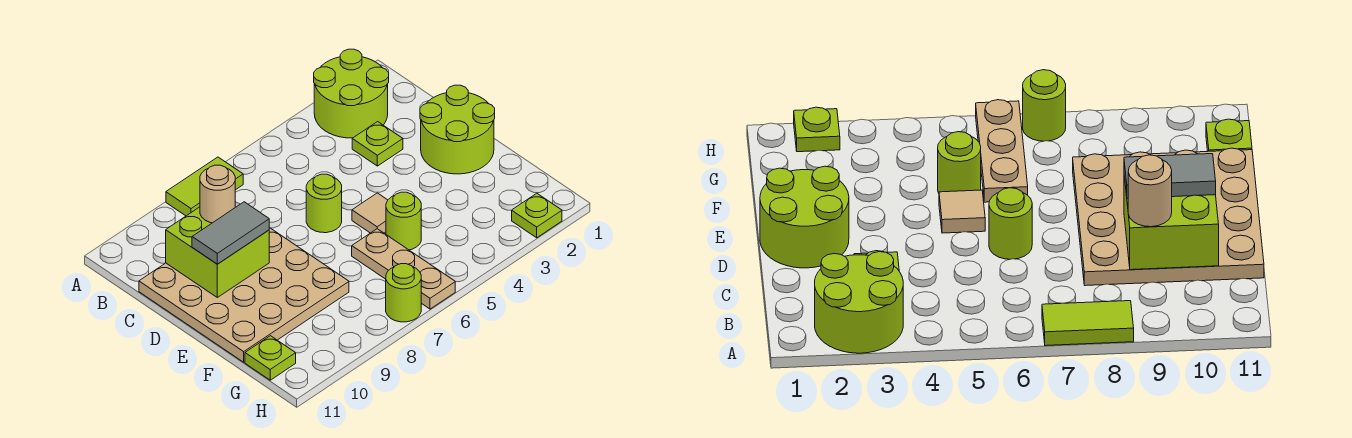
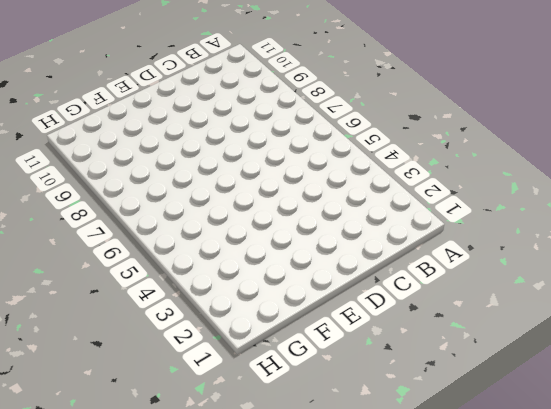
none -> lime round brick A2:B3 level 1
none -> lime tile A7:A8 level 1
none -> lime plate C3 level 1

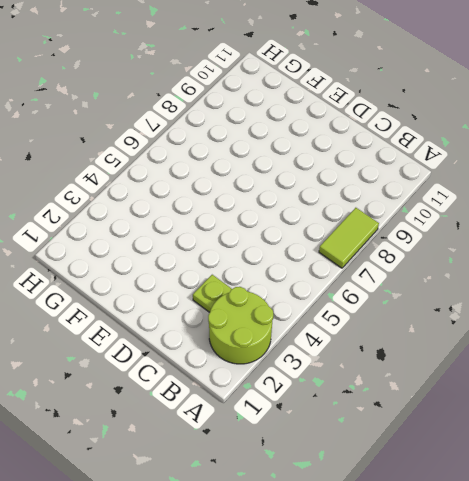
none -> tan plate C8:F11 level 1
none -> lime round brick D1:E2 level 1
none -> lime round brick D6 level 1

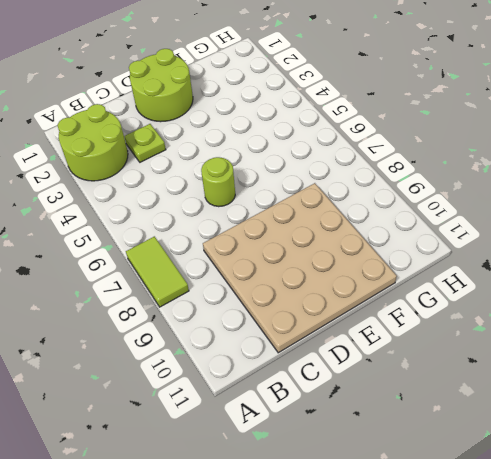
none -> tan tile E5 level 1
none -> lime round brick F5 level 1
none -> tan plate F6:H6 level 1

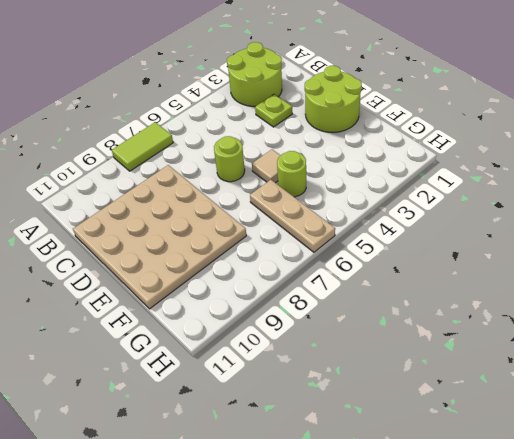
none -> lime plate G11 level 1
none -> lime plate H2 level 1
none -> lime round brick H7 level 1

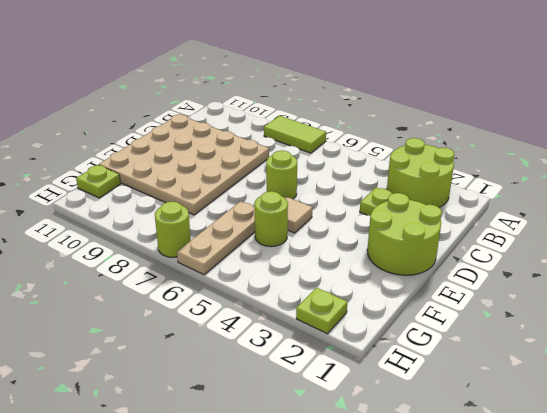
none -> lime brick C9:D10 level 2
none -> tan round brick C9 level 3
none -> grey tile D9:D10 level 3

